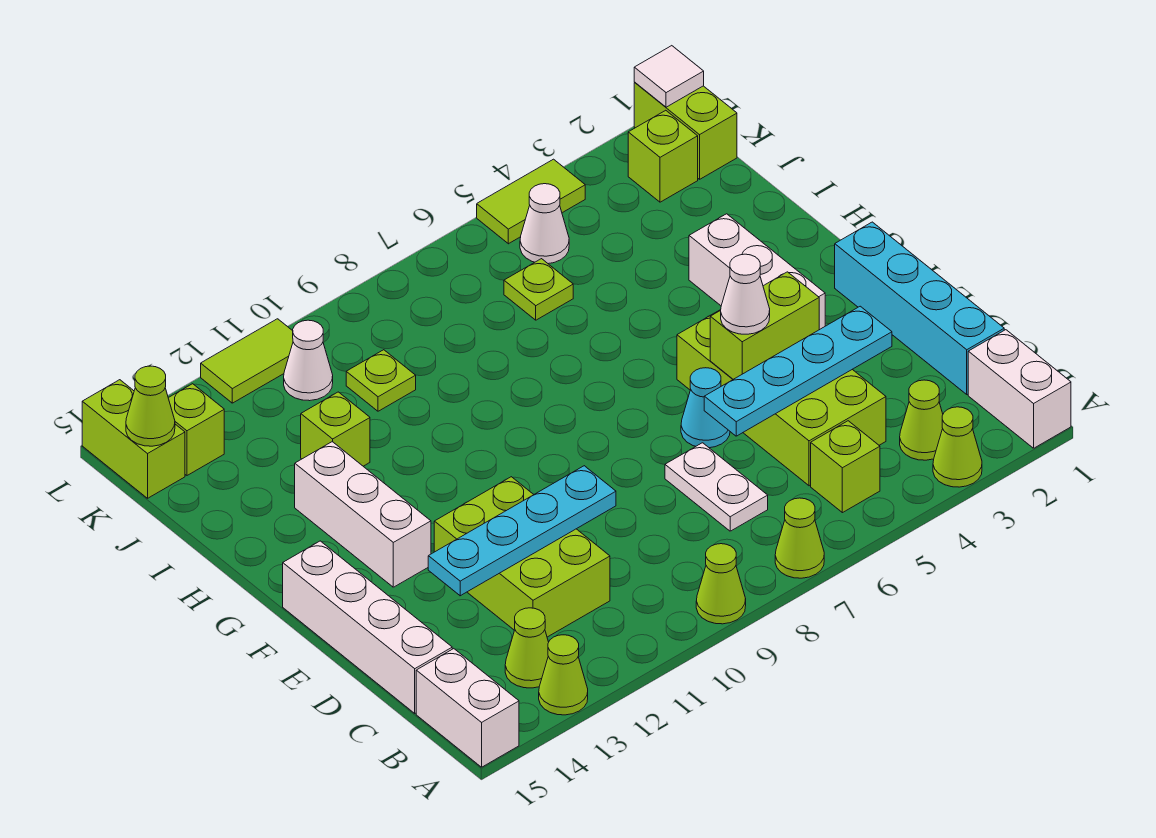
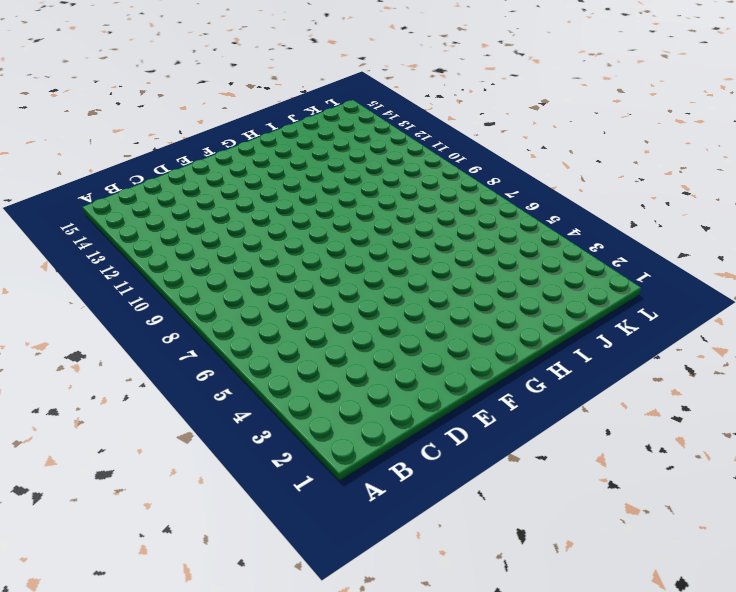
none -> white brick A1:B1 level 1
none -> lime cone A3 level 1
none -> lime cone A7 level 1
none -> lime cone A9 level 1

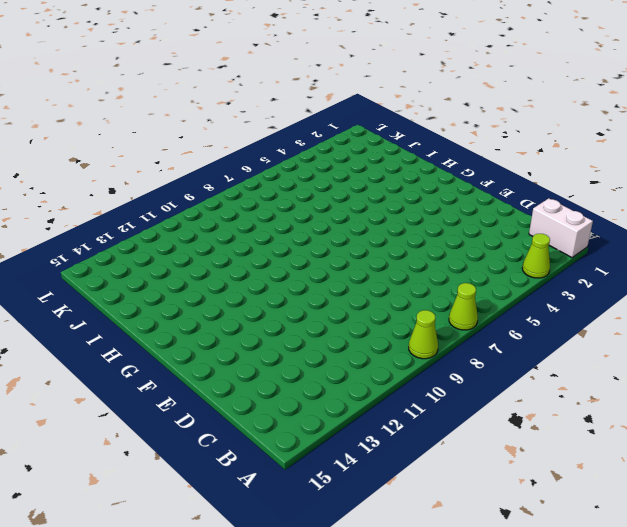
none -> lime cone A13 level 1
none -> white brick A15:B15 level 1
none -> lime cone B3 level 1
none -> lime brick B5 level 1

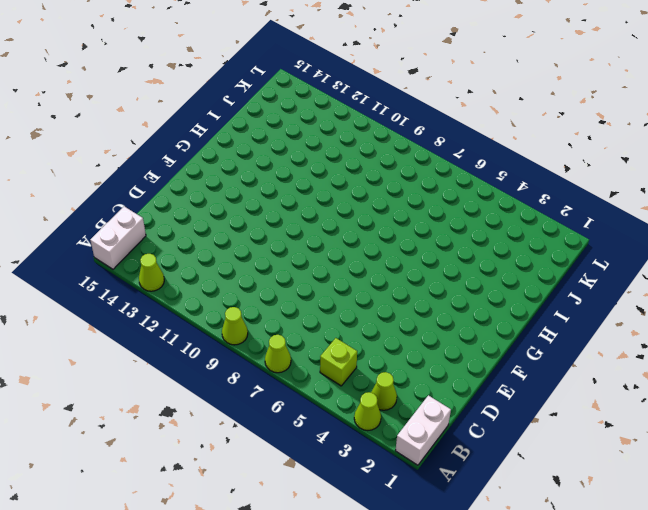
none -> lime cone B13 level 1
none -> cyan brick C1:F1 level 1
none -> lime brick C4:F5 level 1
none -> white plate C7:D7 level 1

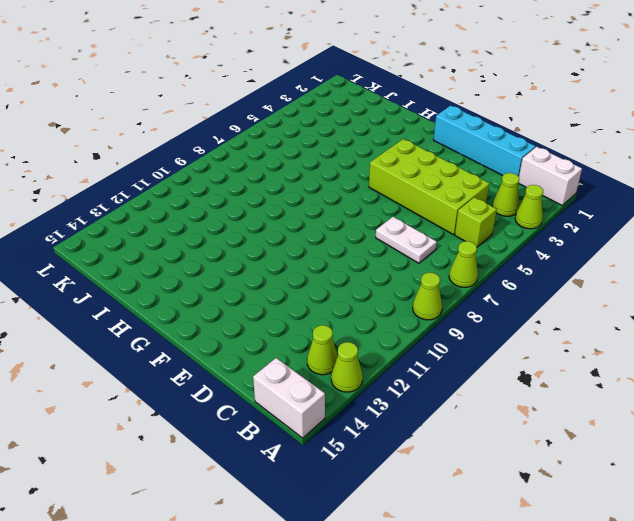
none -> lime brick C11:E12 level 1
none -> white brick C15:F15 level 1
none -> cyan cone E6 level 1
none -> white brick F3:H3 level 1

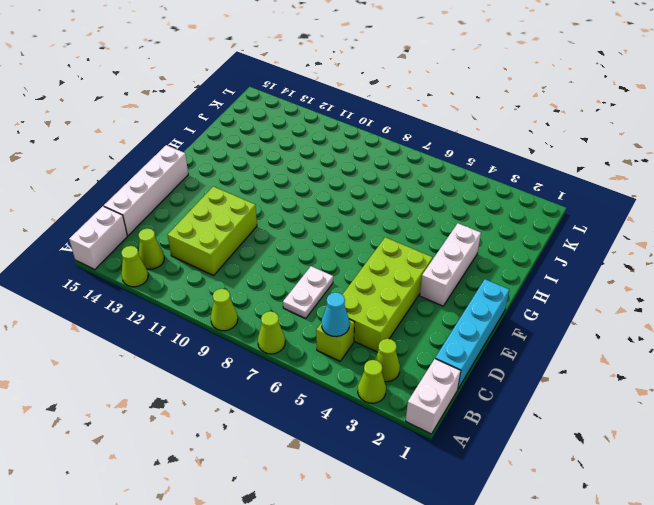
cyan cone B5 level 2 -> cyan cone E6 level 1
none -> white brick F13:H13 level 1
none -> lime brick I12 level 1
none -> lime plate J6 level 1
none -> lime plate J10 level 1

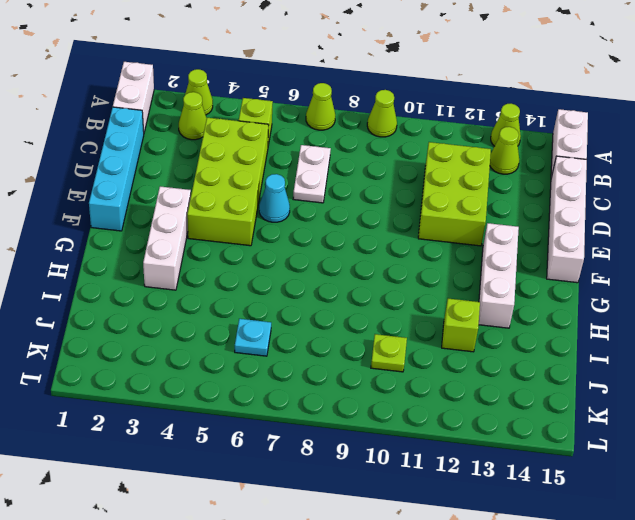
cyan plate J6 level 1 -> lime plate J6 level 1
none -> lime brick K1:L1 level 1
none -> lime brick K2 level 1
none -> white cone K5 level 1
none -> white cone K11 level 1

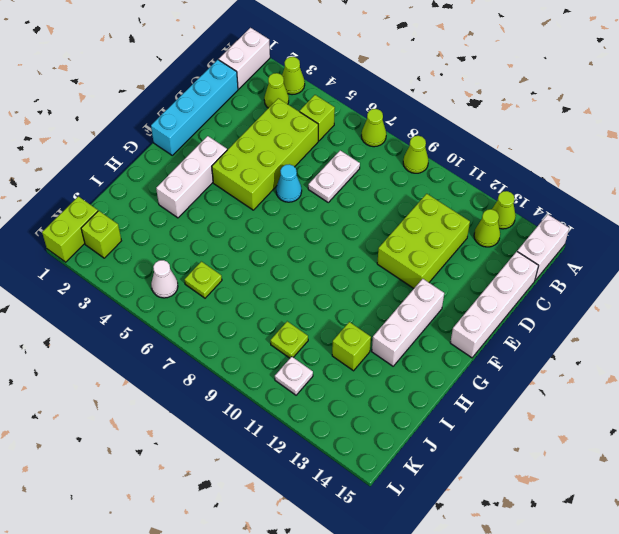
white plate K11 level 1 -> white cone K11 level 1
none -> lime brick K14 level 1
none -> lime brick K15:L15 level 1
none -> lime tile L4:L5 level 1
none -> lime tile L11:L12 level 1

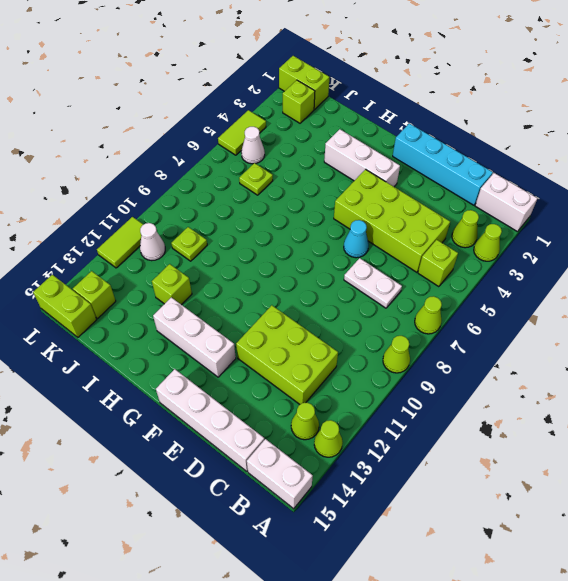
none -> cyan plate D3:D6 level 2
none -> cyan plate D10:D13 level 2
none -> lime brick E4:E5 level 2
none -> lime cone K15 level 2

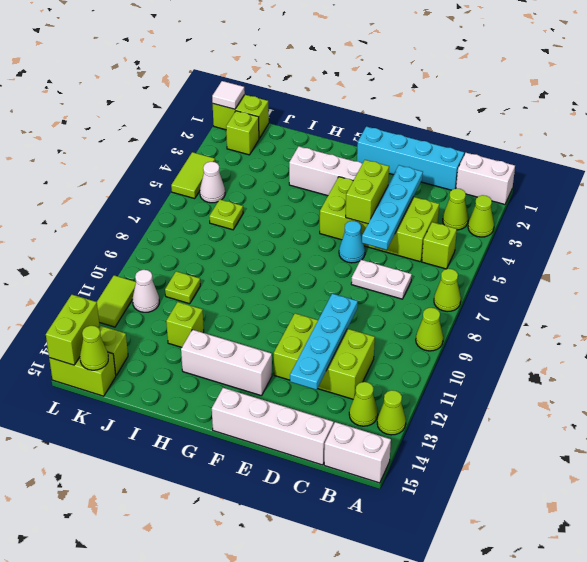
lime brick L14:L15 level 2 -> none
none -> white cone E5 level 3

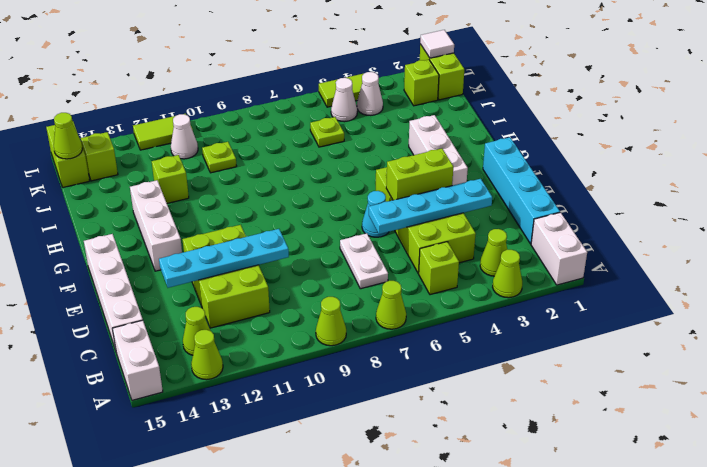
white cone K4 level 1 -> white cone E5 level 3

